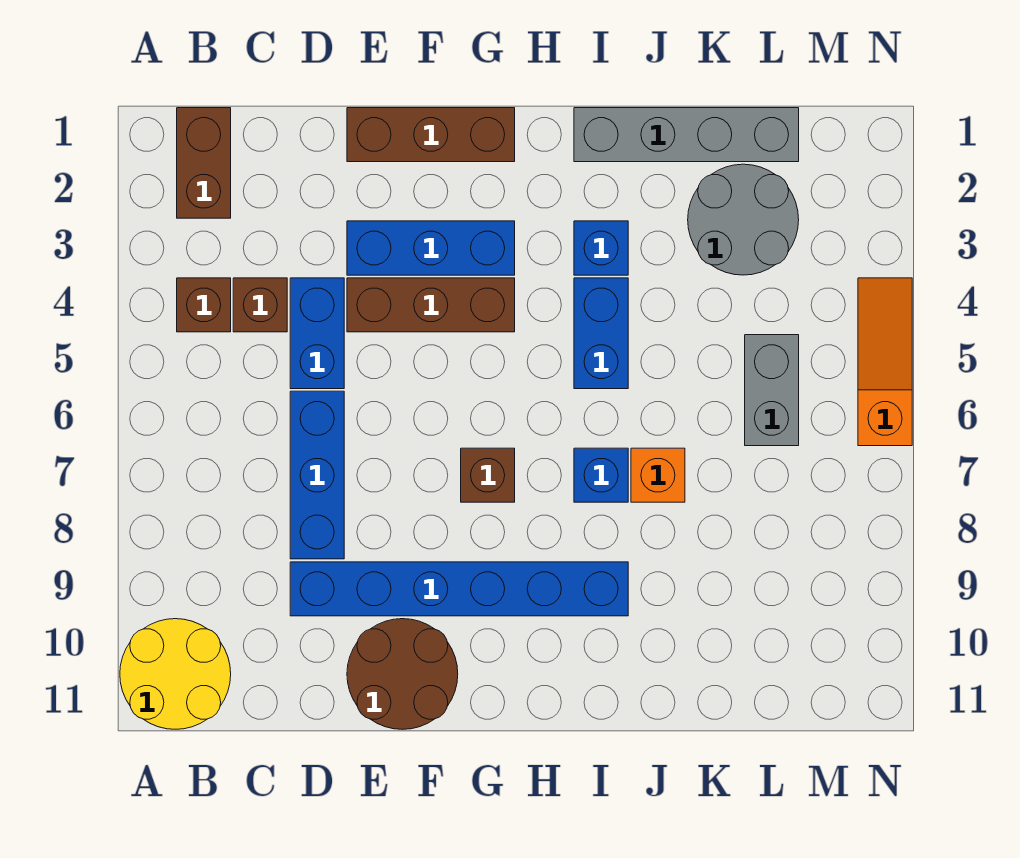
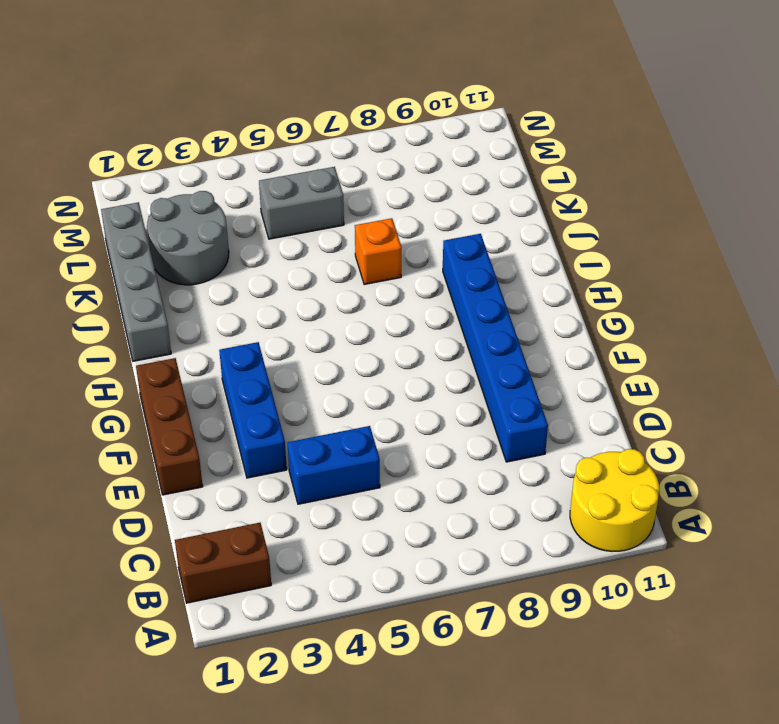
none -> brown brick B4 level 1
none -> brown brick C4 level 1
none -> blue brick D6:D8 level 1

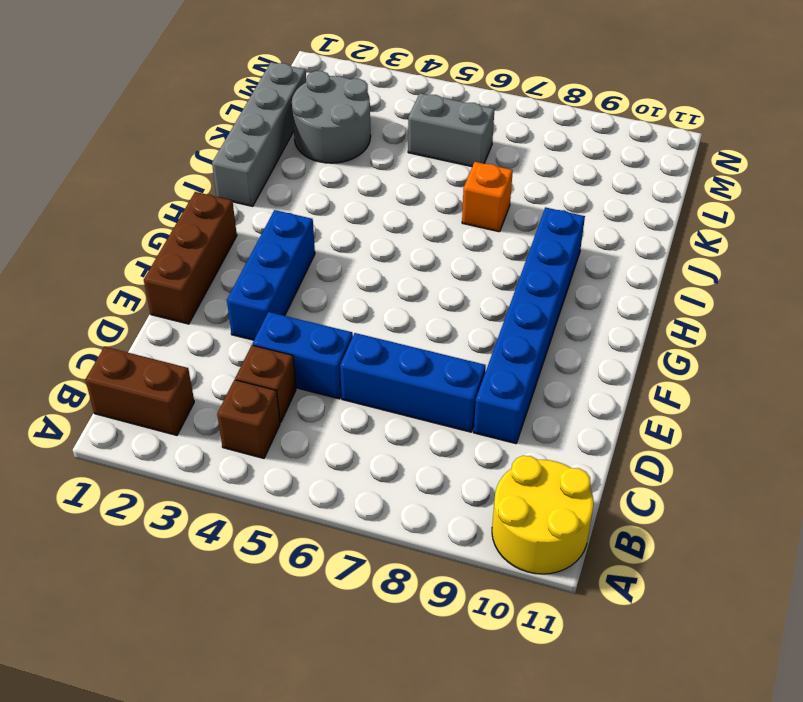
none -> brown brick E4:G4 level 1
none -> brown round brick E10:F11 level 1
none -> brown brick G7 level 1

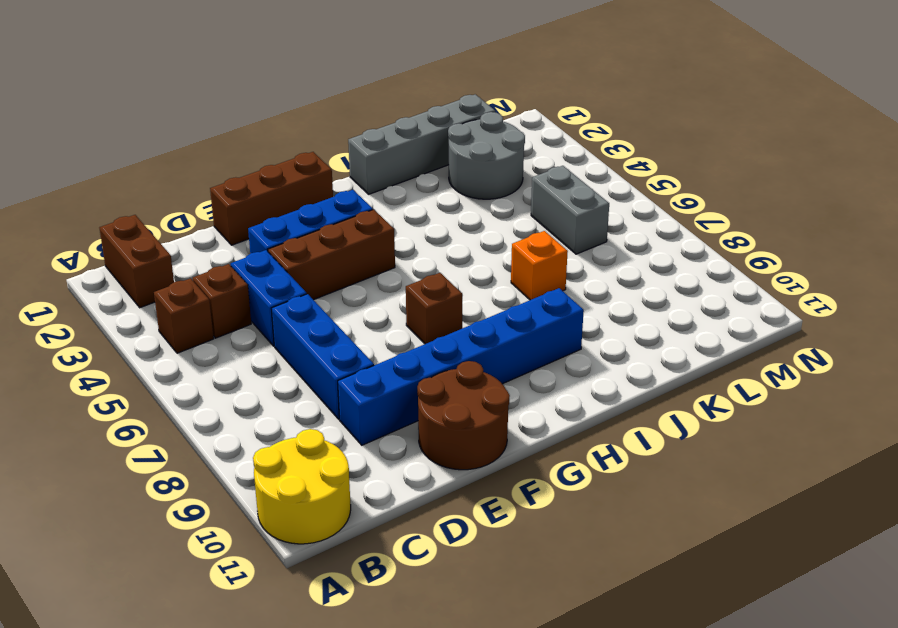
none -> blue brick I3 level 1
none -> blue brick I4:I5 level 1
none -> blue brick I7 level 1

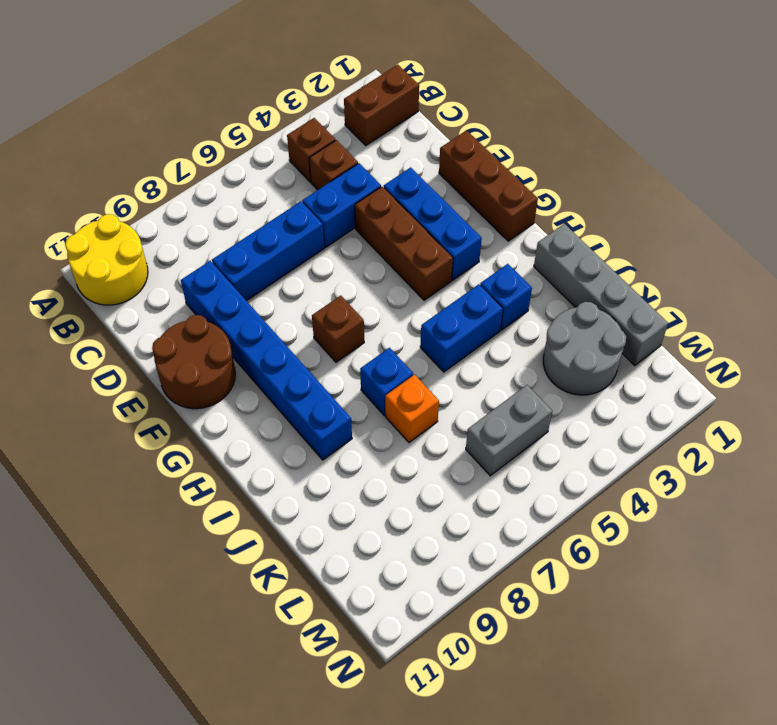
none -> orange slope N4:N6 level 1 top 6

